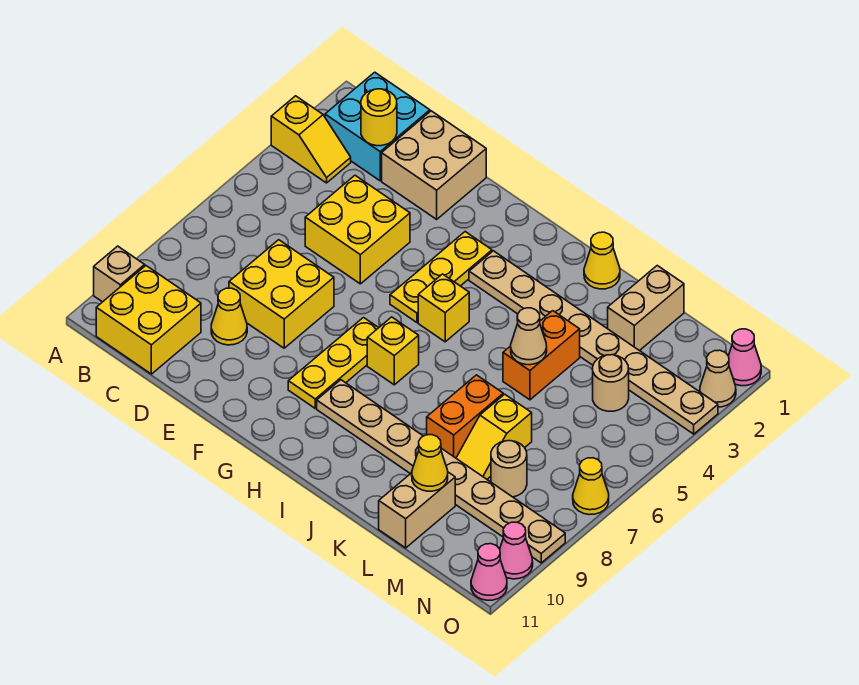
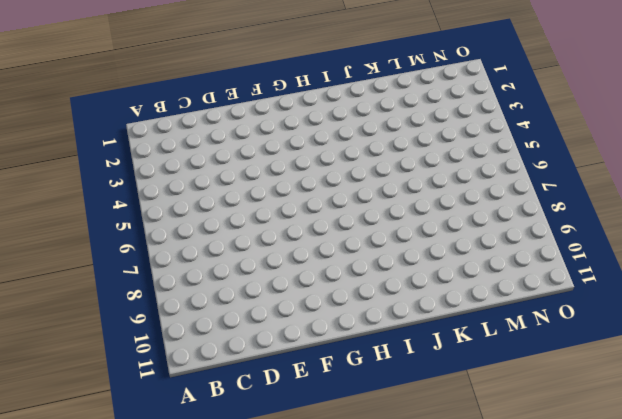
none -> yellow slope A3:B3 level 1 top A
none -> tan brick A10 level 1
none -> cyan brick B1:C2 level 1
none -> yellow brick B10:C11 level 1

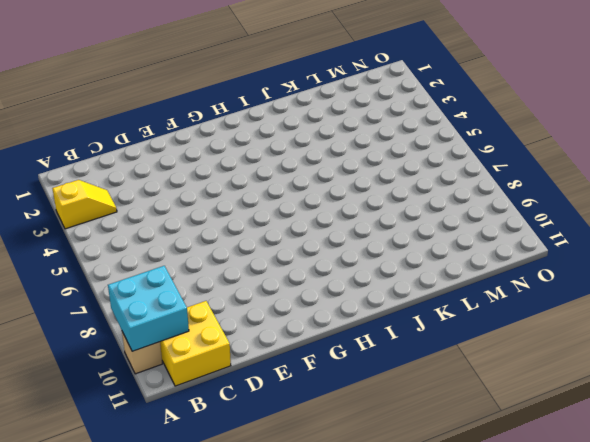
cyan brick A9:B10 level 2 -> cyan brick B1:C2 level 1
none -> tan brick D1:E2 level 1
none -> yellow brick D4:E5 level 1
none -> yellow brick D7:E8 level 1
none -> yellow cone D9 level 1

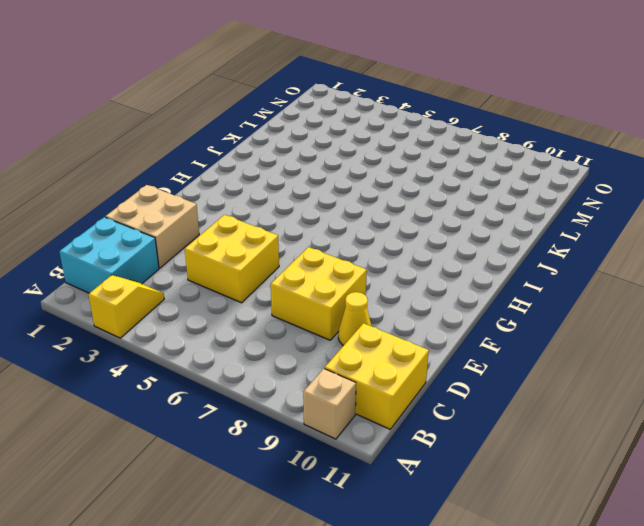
none -> yellow plate G3:G5 level 1
none -> yellow plate G7:G9 level 1
none -> tan plate H3:O3 level 1
none -> yellow brick H5 level 1

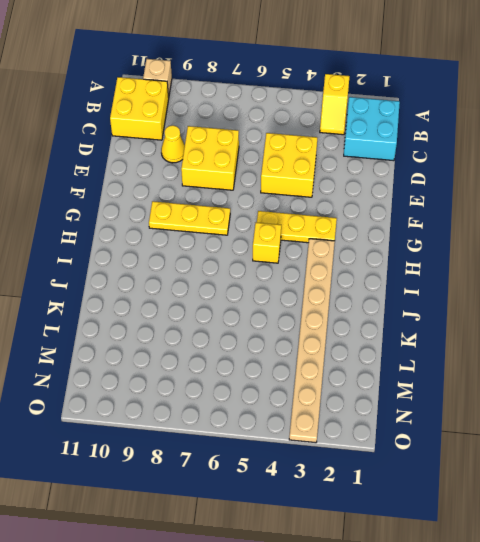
none -> tan brick D1:E2 level 1
none -> yellow brick H7 level 1
none -> tan plate H9:O9 level 1
none -> yellow cone J1 level 1

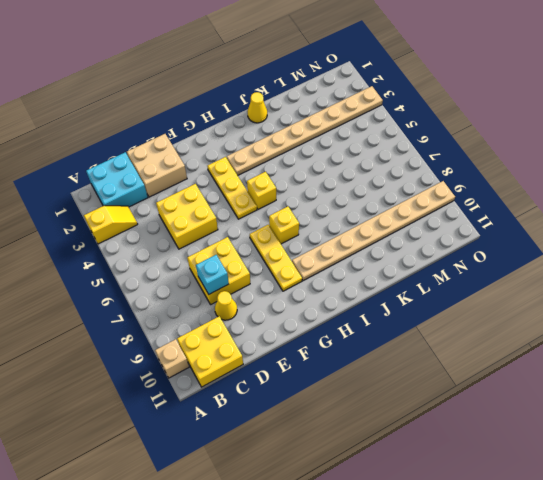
cyan brick D8 level 2 -> none
none -> orange brick K4:K5 level 1
none -> orange brick K7:K8 level 1
none -> tan brick L1:L2 level 1
none -> yellow slope L7:L8 level 1 top 7

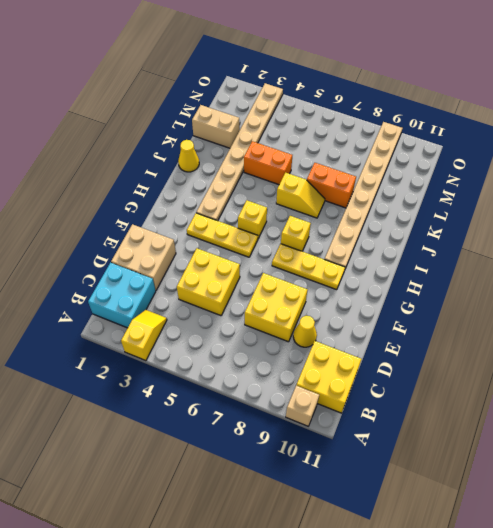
yellow slope J6:J7 level 1 top 6 -> yellow slope L7:L8 level 1 top 7
none -> tan brick L10:L11 level 1
none -> tan round brick M4 level 1
none -> tan round brick M8 level 1
none -> pink cone O1 level 1

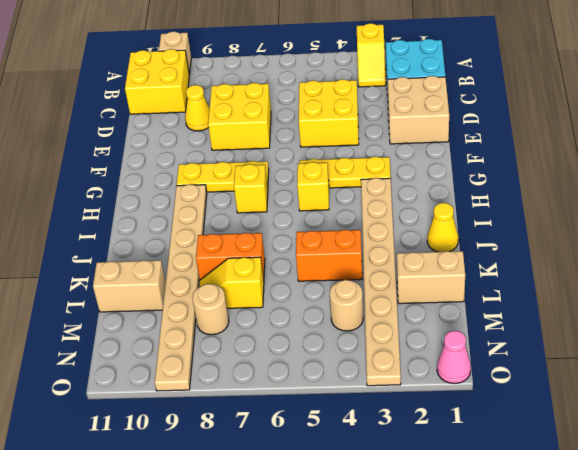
none -> tan cone O2 level 1
none -> yellow cone O7 level 1
none -> pink cone O10 level 1
none -> pink cone O11 level 1

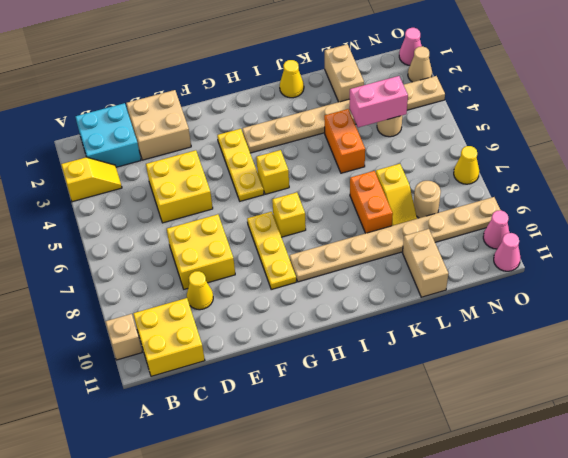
pink brick L4:M4 level 2 -> none
none -> yellow round brick C2 level 2
none -> tan cone K5 level 2
none -> yellow cone L10 level 2

